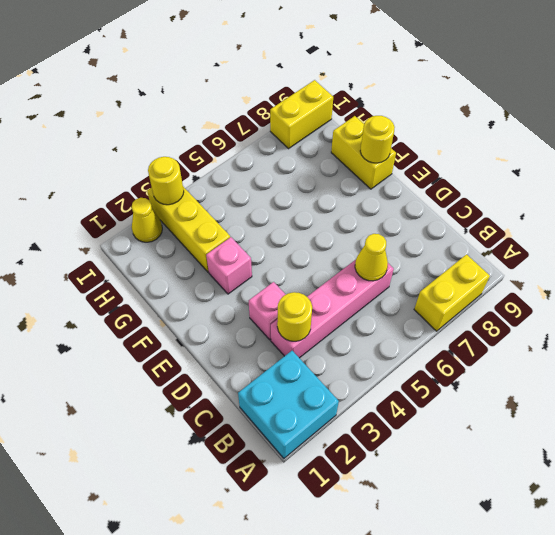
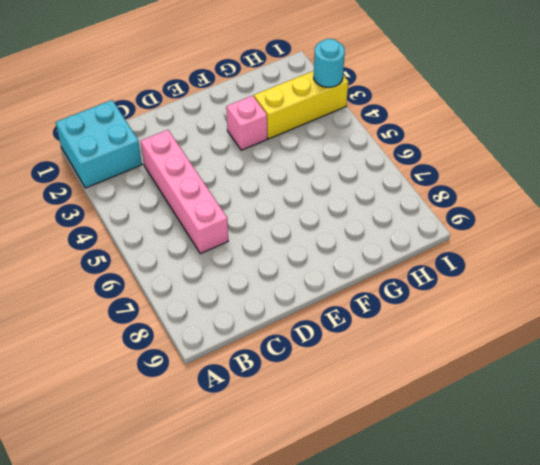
cyan round brick I3 level 2 -> yellow round brick I3 level 2
none -> yellow brick A7:A8 level 1
none -> pink brick D3 level 1
none -> yellow brick F9:G9 level 1

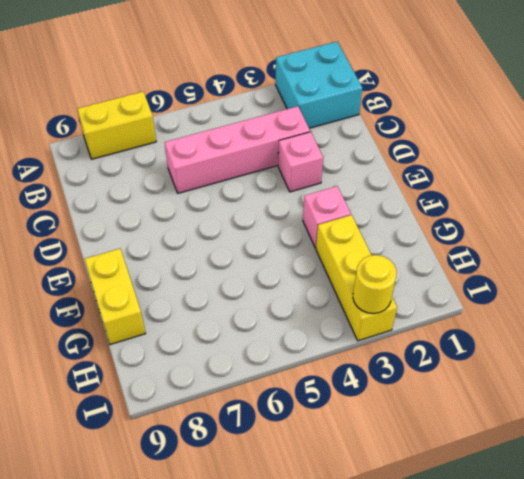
none -> yellow cone I2 level 1
none -> yellow brick I8:I9 level 1
none -> yellow round brick C3 level 2

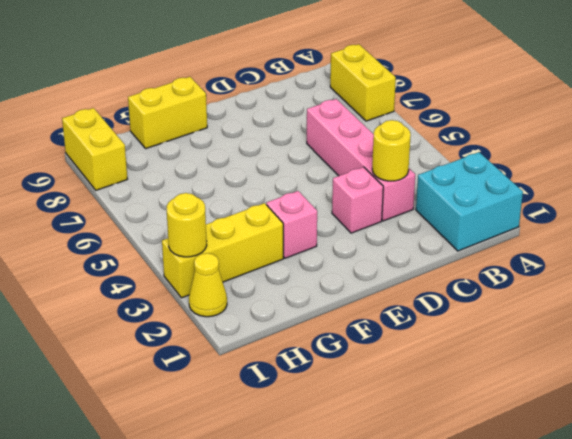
none -> yellow cone C6 level 2
none -> yellow round brick F9 level 2

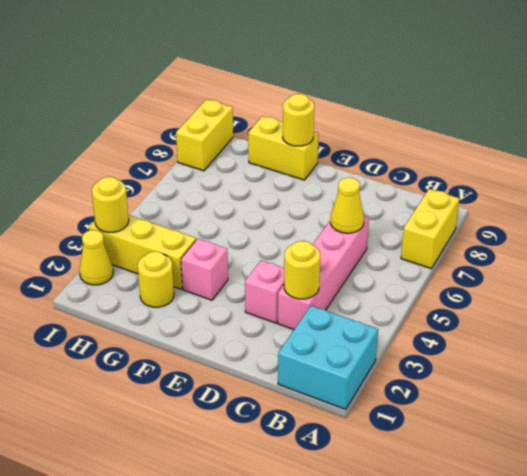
yellow round brick G2 level 1 -> none

